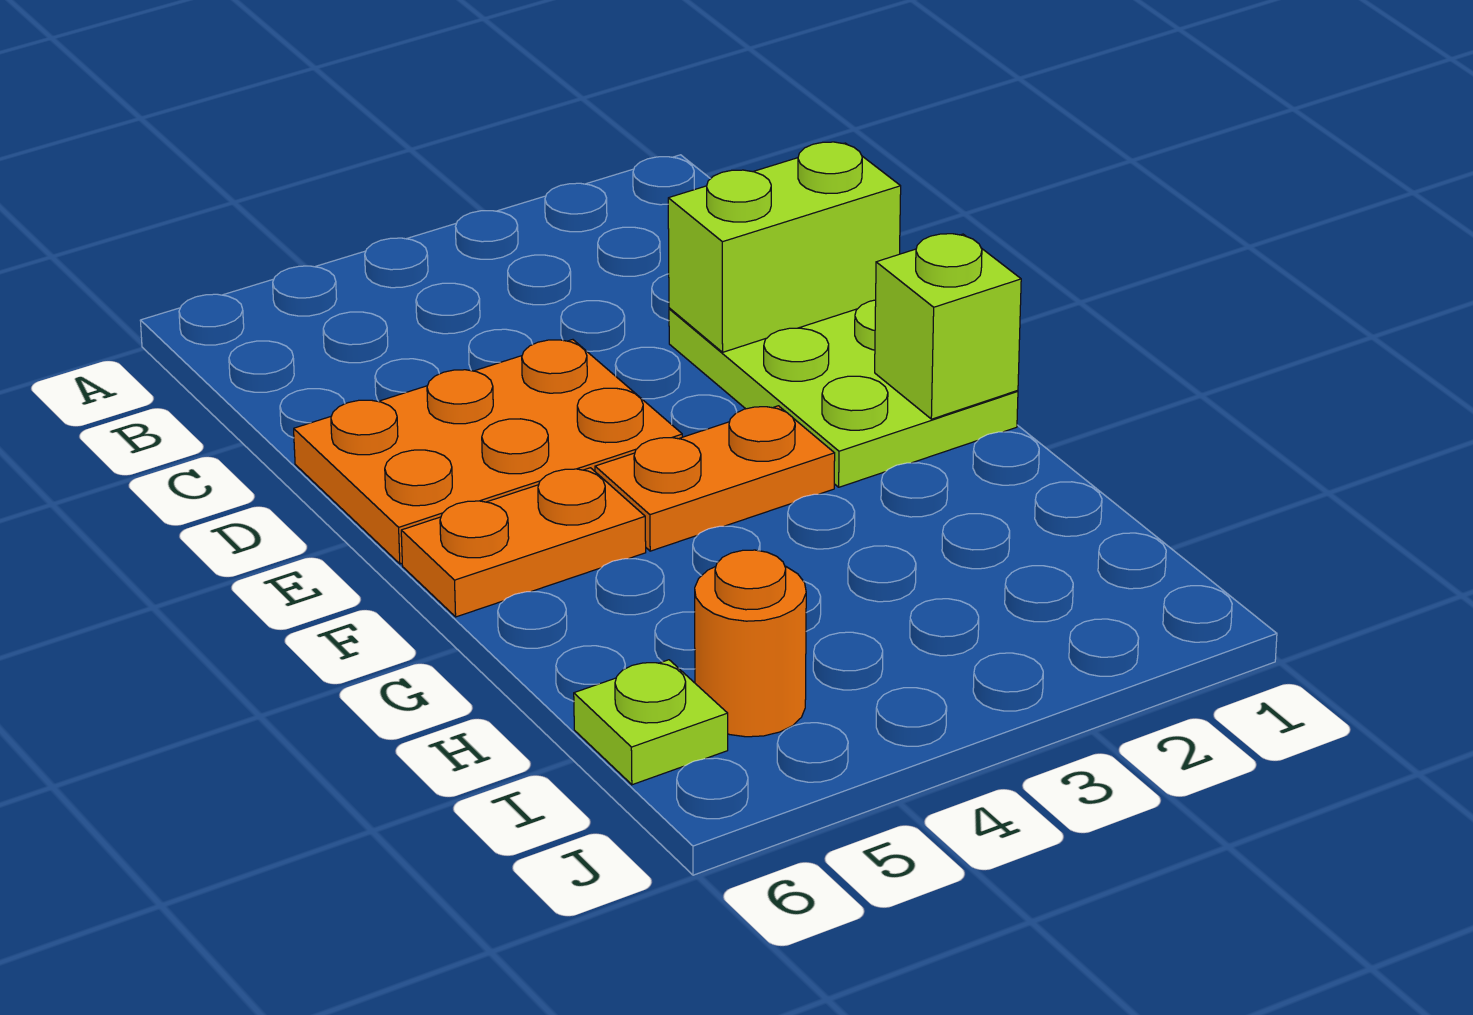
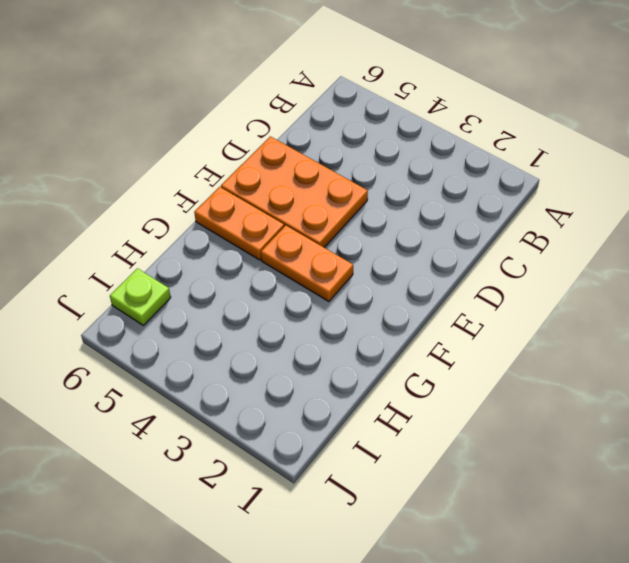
none -> lime plate D1:F2 level 1
none -> orange round brick I5 level 1

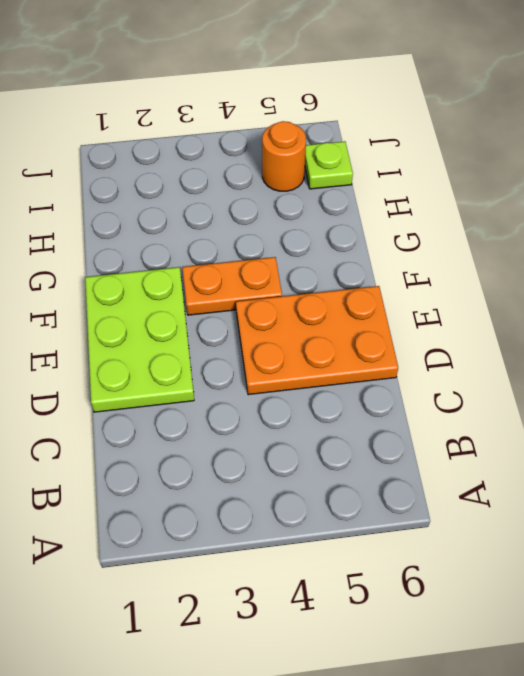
none -> orange plate F5:F6 level 1
none -> lime brick D1:D2 level 2

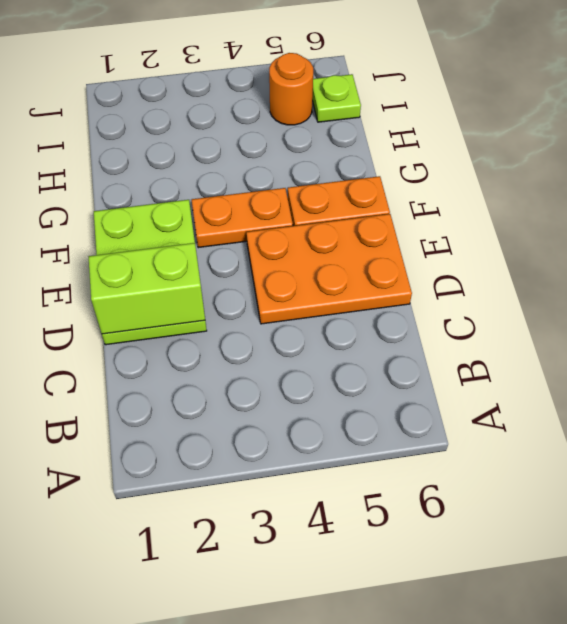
none -> lime brick F1 level 2

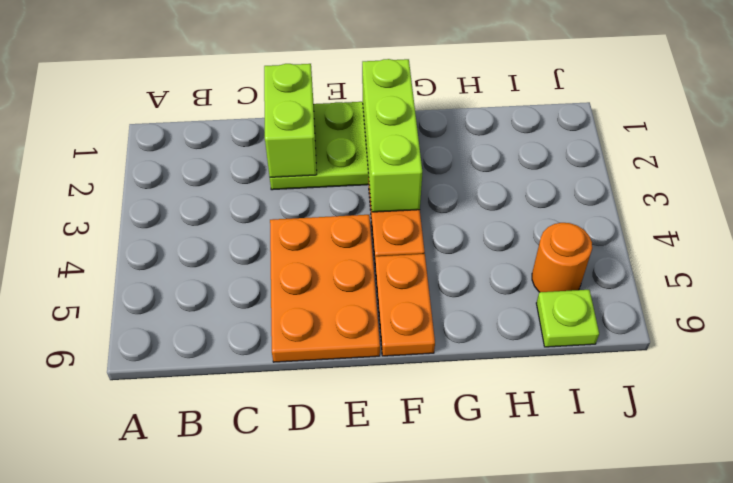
lime brick F1:F3 level 2 -> lime brick F1 level 2

